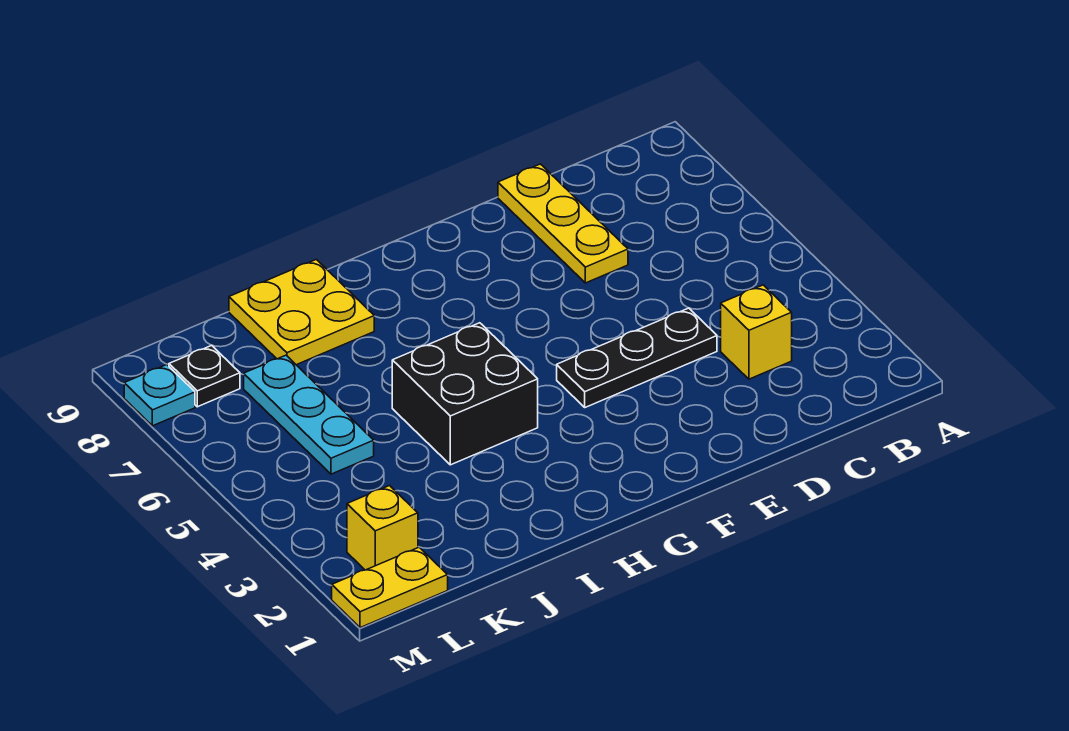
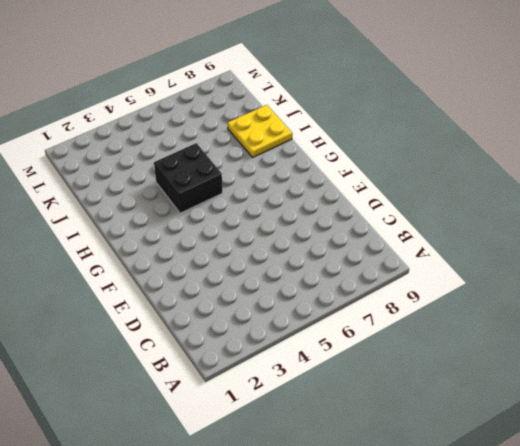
none -> yellow brick C3 level 1
none -> black plate D4:F4 level 1

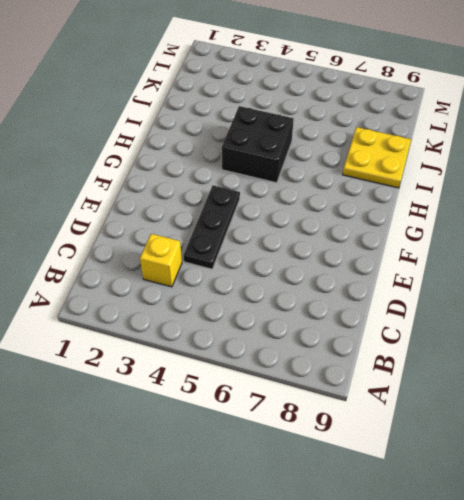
none -> yellow plate D7:D9 level 1
none -> cyan plate K5:K7 level 1

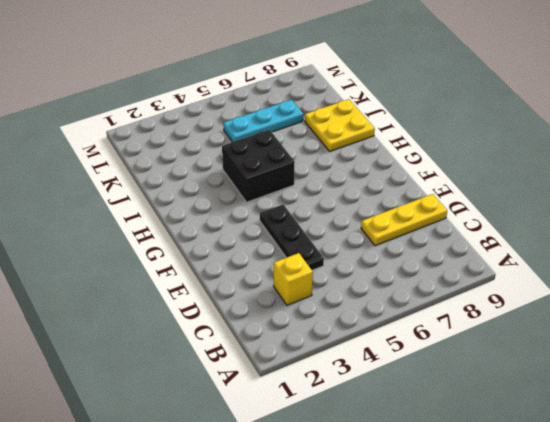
none -> yellow plate L1:M1 level 1
none -> yellow brick L2 level 1

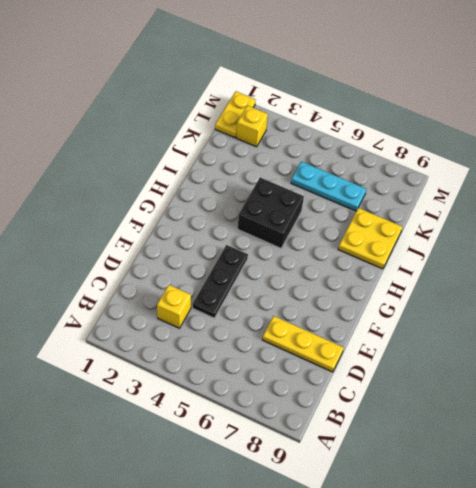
none -> black plate L8 level 1
none -> cyan plate M8 level 1

